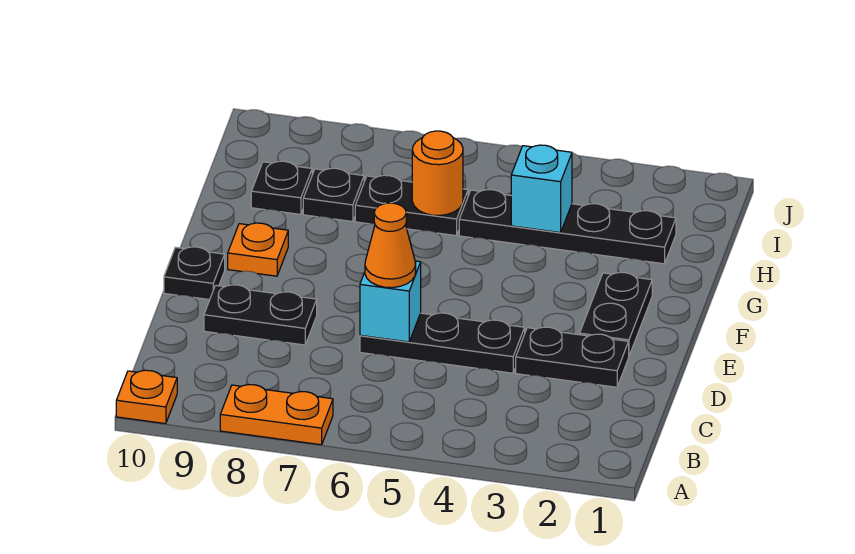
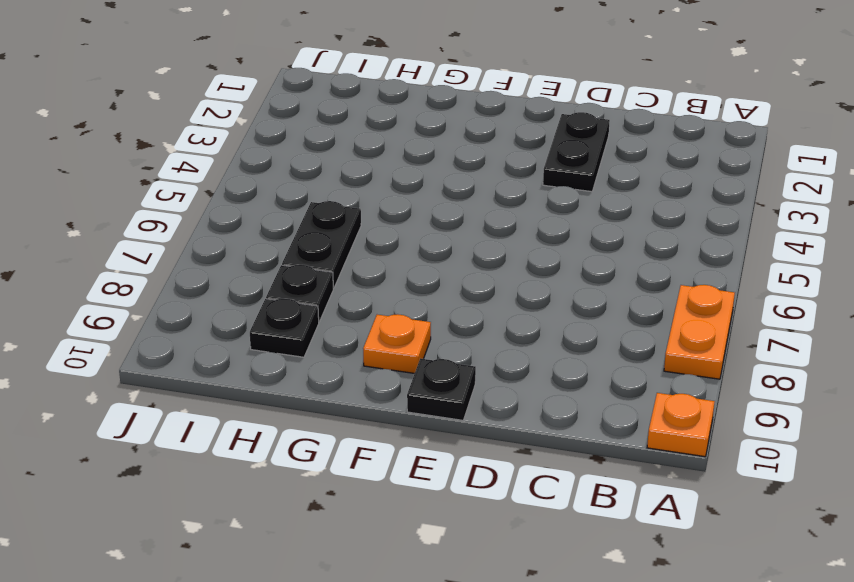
none -> black plate D4:D6 level 1
none -> black plate D8:D9 level 1
none -> black plate E2:F2 level 1

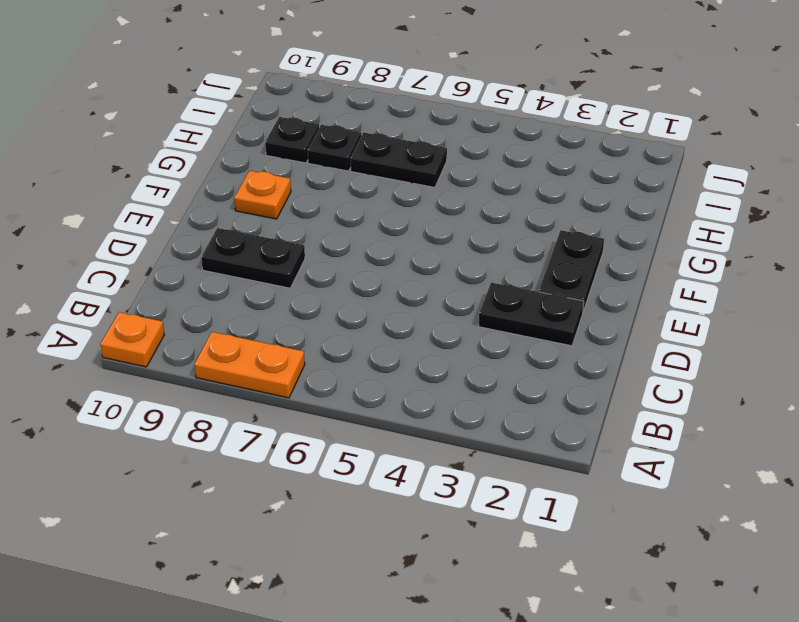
none -> black plate D4:D6 level 1
none -> black plate E10 level 1
none -> black plate H2:H5 level 1

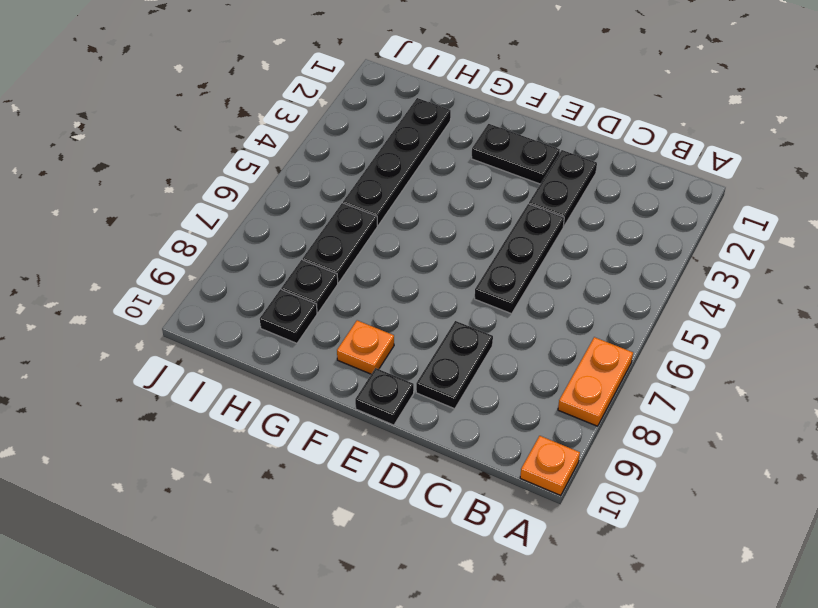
none -> cyan brick D6 level 2
none -> cyan brick H4 level 2
none -> orange round brick H6 level 2

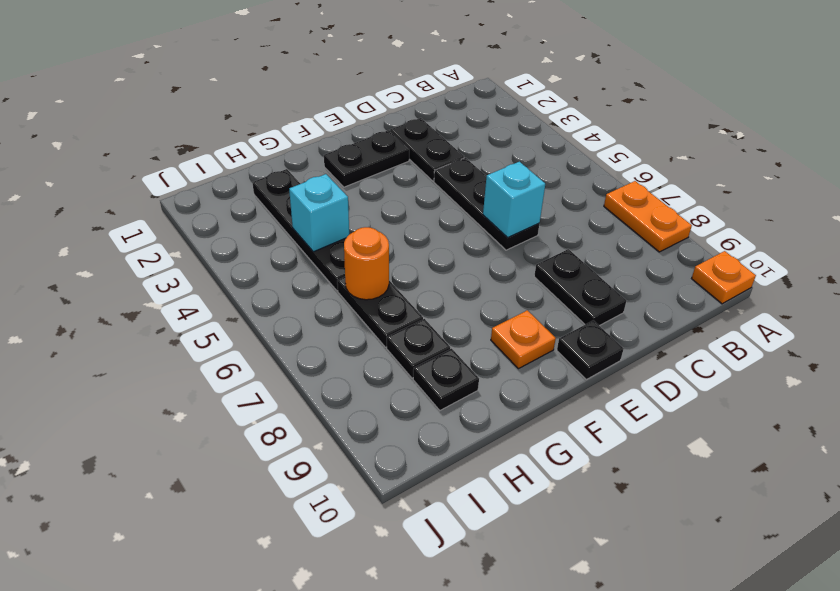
none -> orange cone D6 level 3

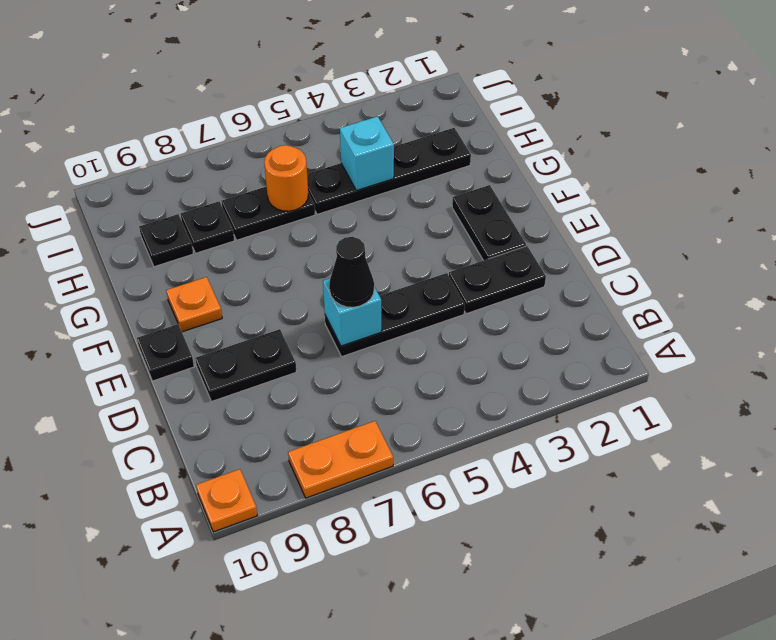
black cone D6 level 3 -> orange cone D6 level 3

